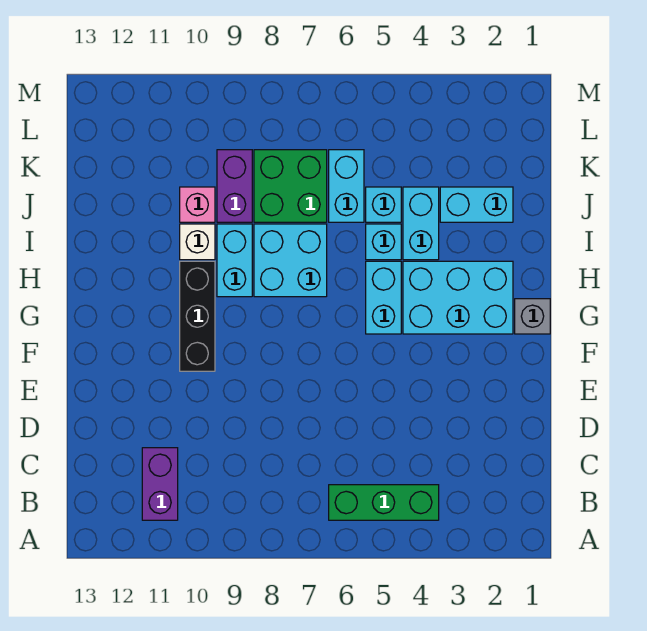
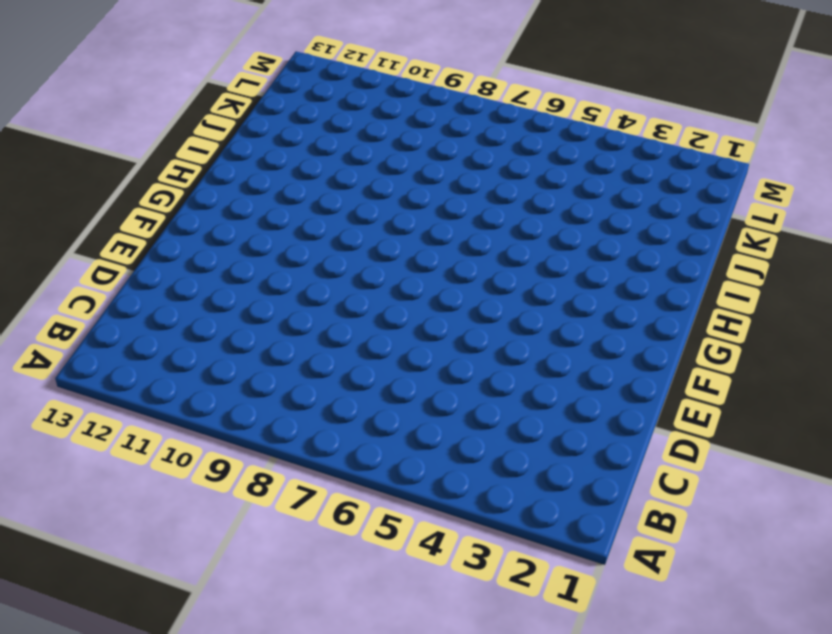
none -> green brick B4:B6 level 1
none -> purple brick B11:C11 level 1
none -> black brick F10:H10 level 1

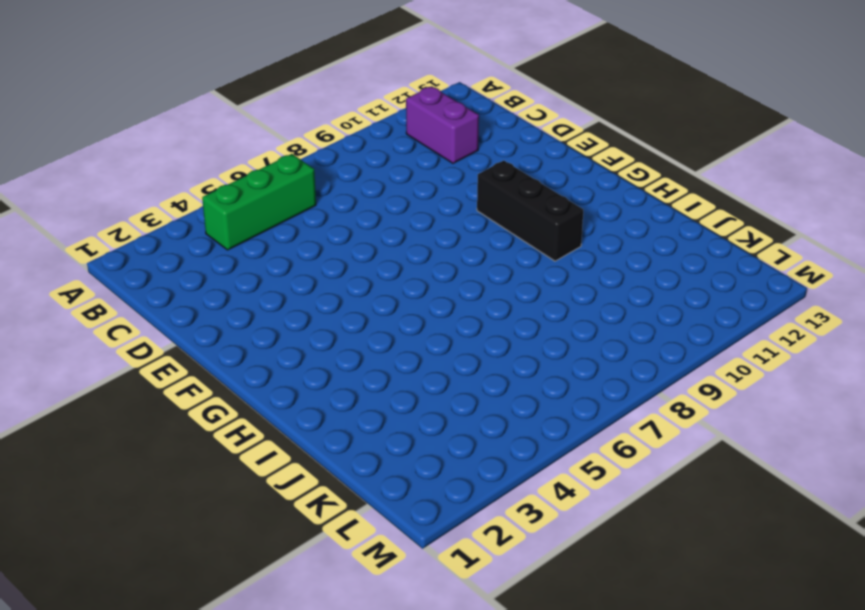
none -> grey brick G1 level 1
none -> cyan brick G2:H4 level 1
none -> cyan brick G5:H5 level 1

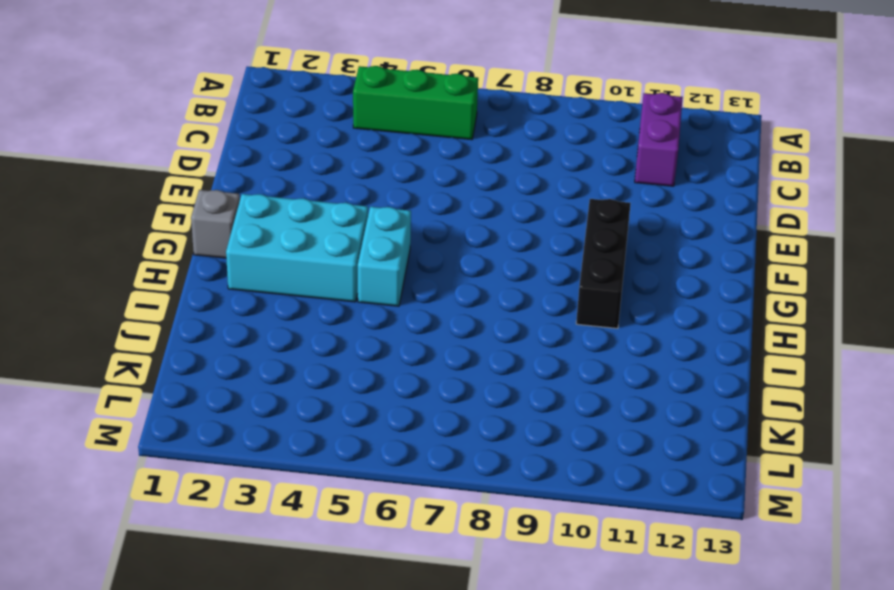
none -> cyan brick H7:I8 level 1
none -> cyan brick H9:I9 level 1
none -> cyan brick I4:J4 level 1

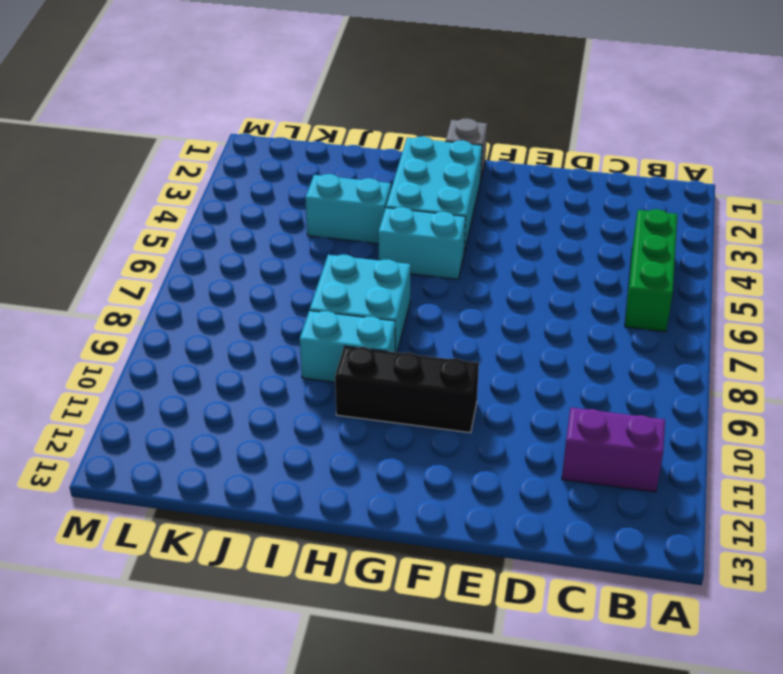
none -> cyan brick I5 level 1
none -> white brick I10 level 1
none -> cyan brick J2:J3 level 1

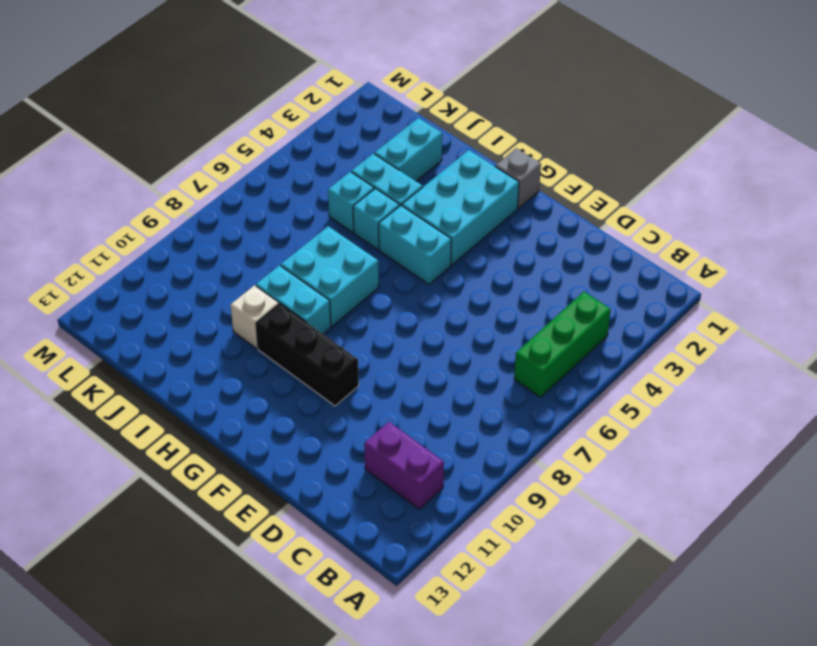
none -> cyan brick J6:K6 level 1
none -> green brick J7:K8 level 1
none -> purple brick J9:K9 level 1

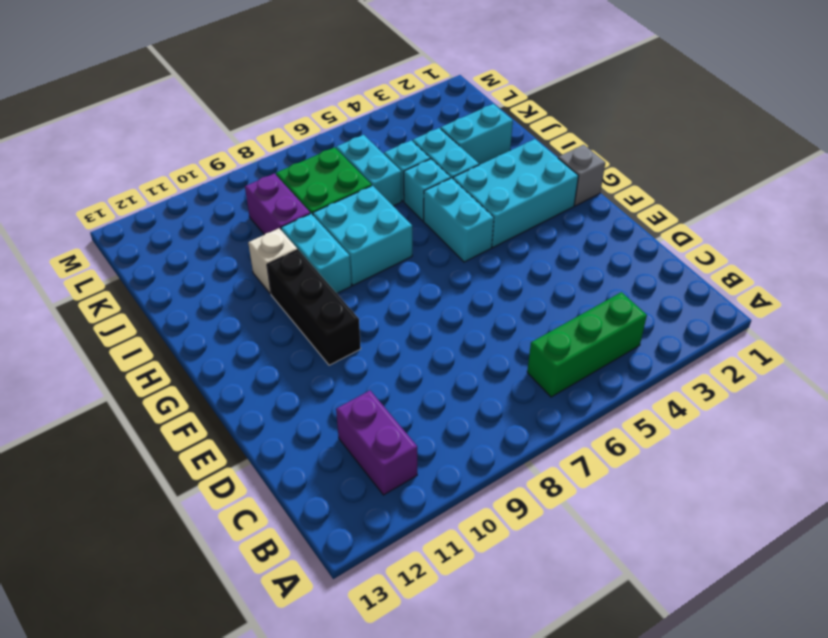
none -> pink brick J10 level 1

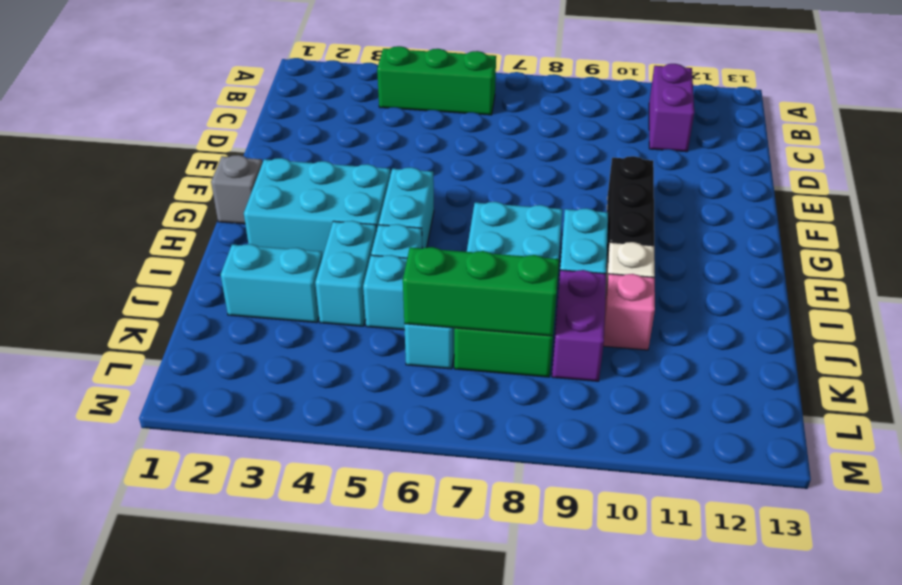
green brick K6:K8 level 2 -> none

